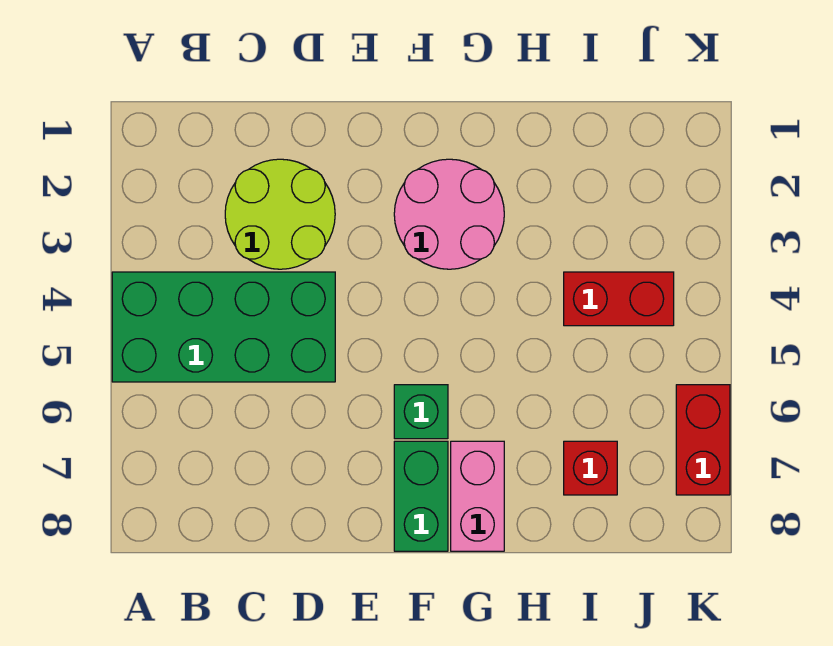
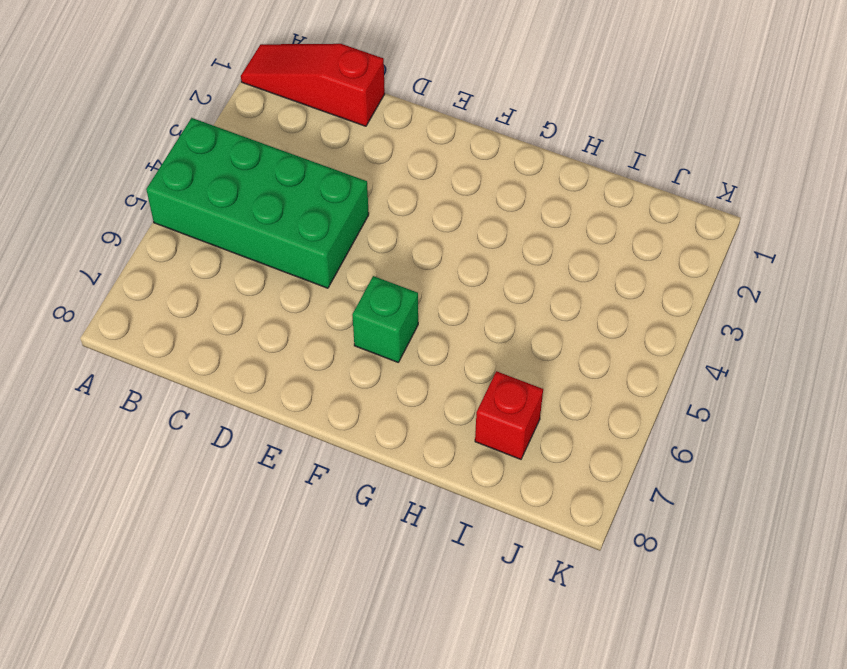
red slope A1:C1 level 1 top C -> none
none -> lime round brick C2:D3 level 1
none -> pink round brick F2:G3 level 1

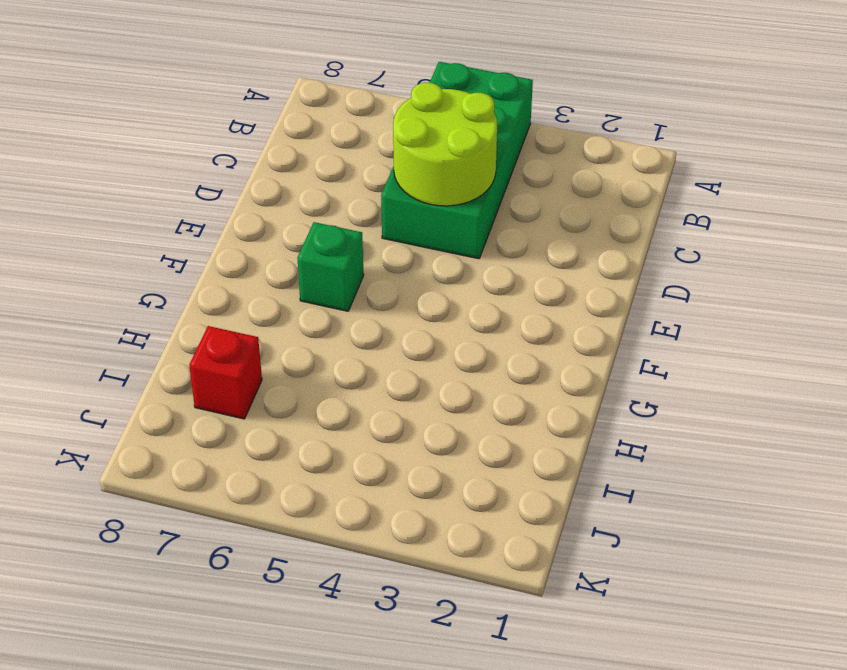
lime round brick C4:D5 level 2 -> lime round brick C2:D3 level 1
none -> pink round brick F2:G3 level 1
none -> green brick F7:F8 level 1

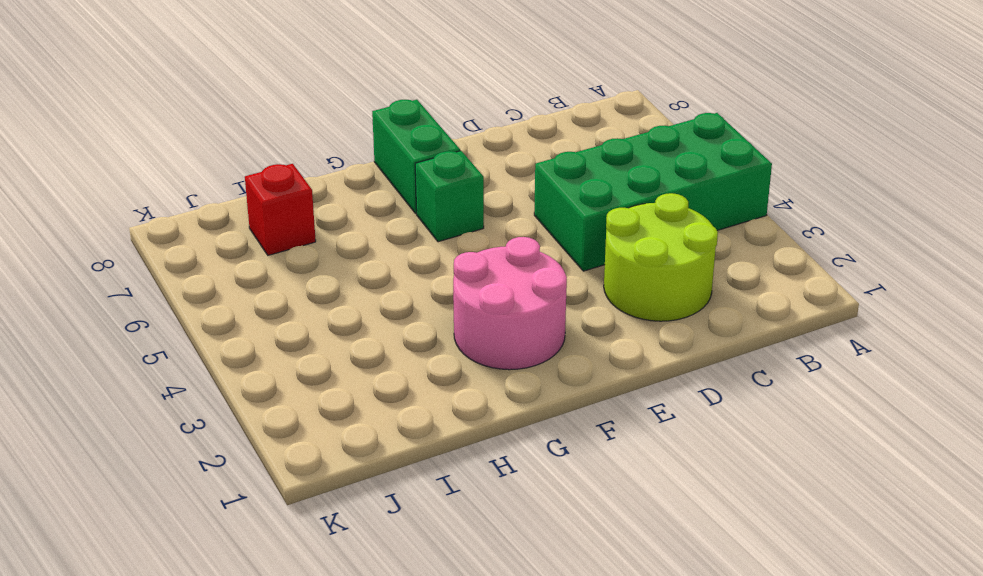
none -> pink brick G7:G8 level 1
none -> red brick I4:J4 level 1

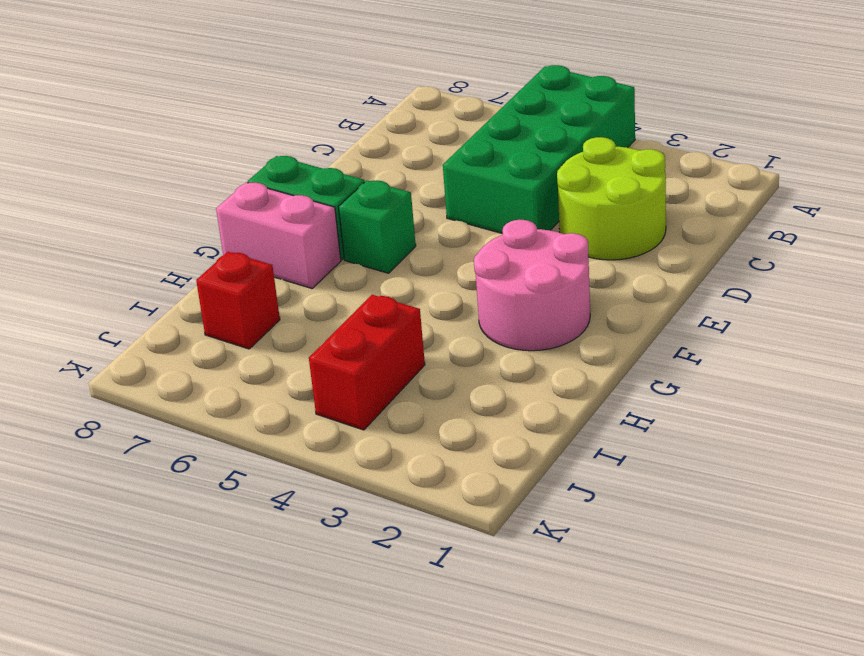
none -> red brick K6:K7 level 1

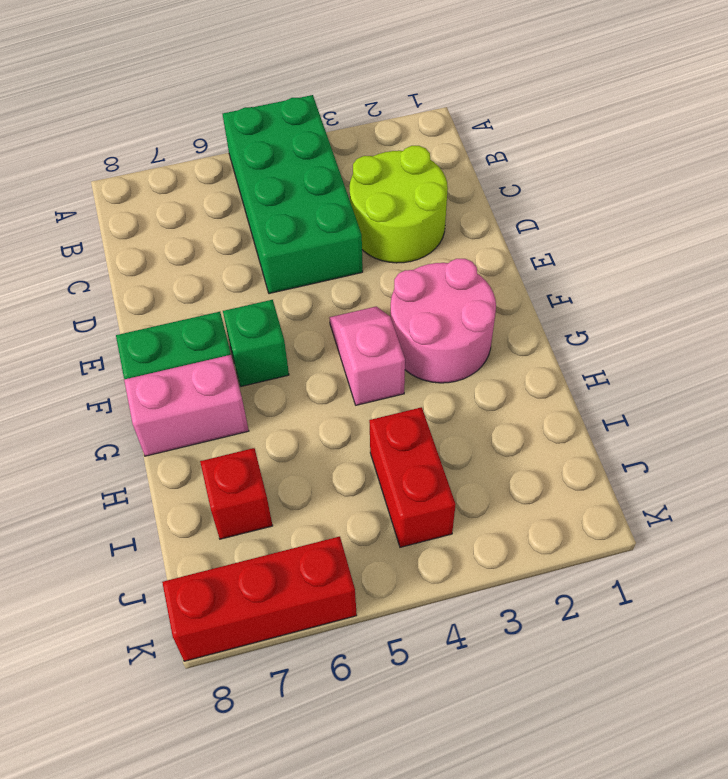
pink slope F4:G4 level 1 top G -> none
red brick K6:K8 level 1 -> red brick K6:K7 level 1

